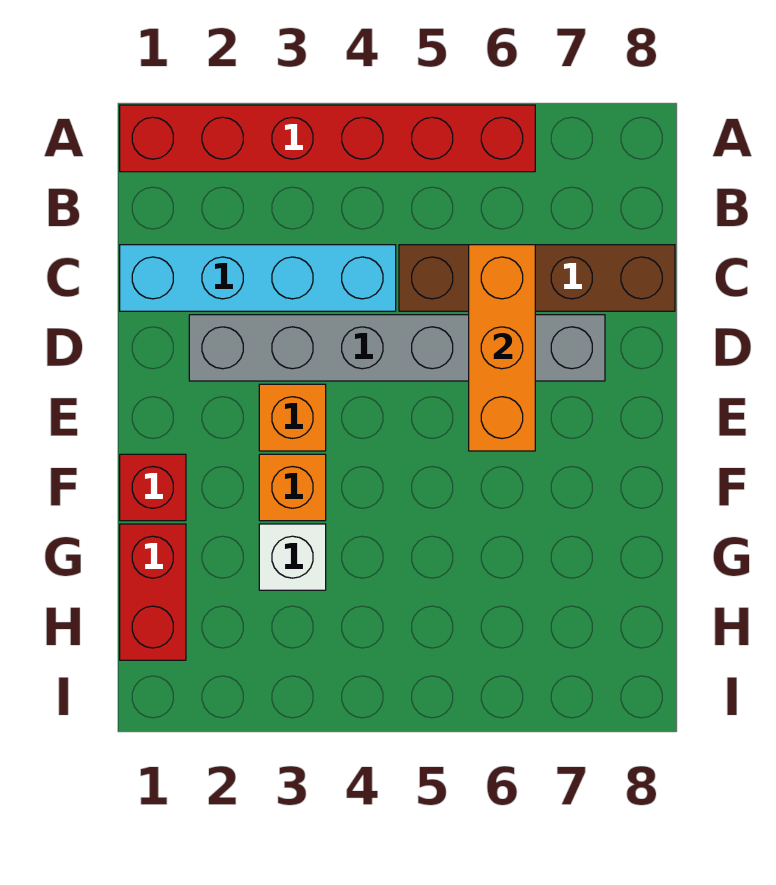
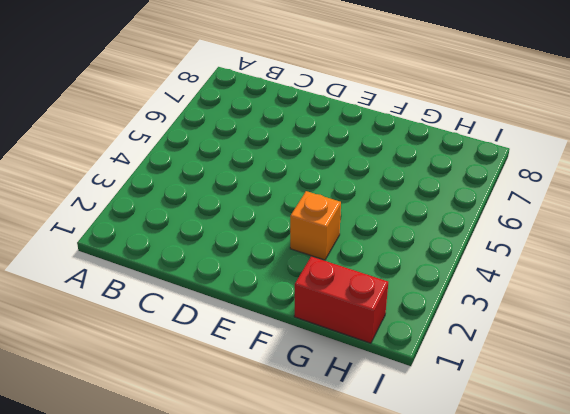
none -> red brick A1:A6 level 1
none -> cyan brick C1:C4 level 1

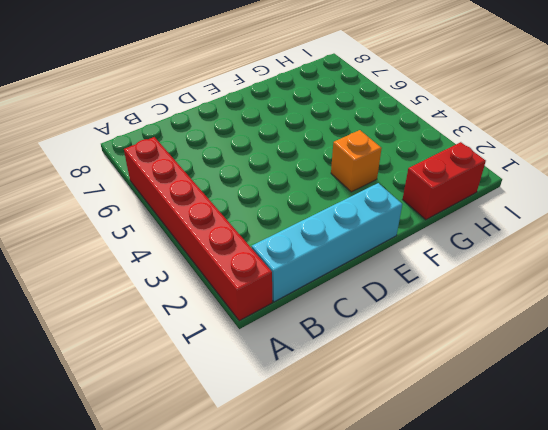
cyan brick B1:E1 level 1 -> cyan brick C1:C4 level 1
none -> brown brick C5:C8 level 1
none -> grey brick D2:D7 level 1

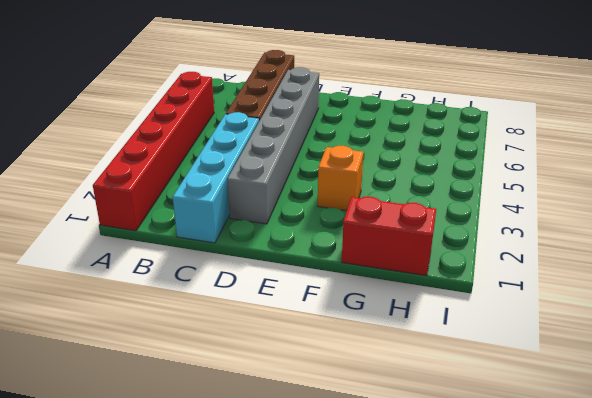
none -> orange brick E3 level 1
none -> red brick F1 level 1

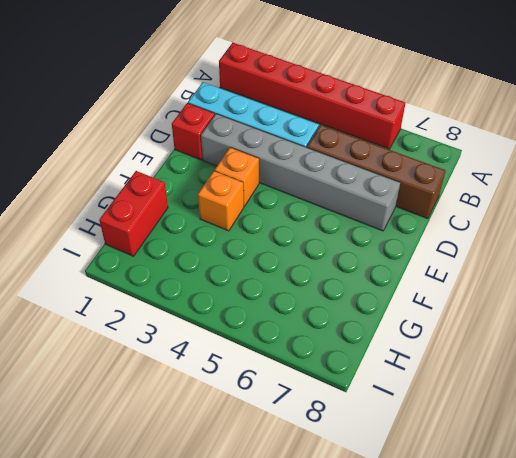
red brick D1 level 1 -> red brick F1 level 1
none -> white brick G3 level 1
none -> orange brick C6:E6 level 2

